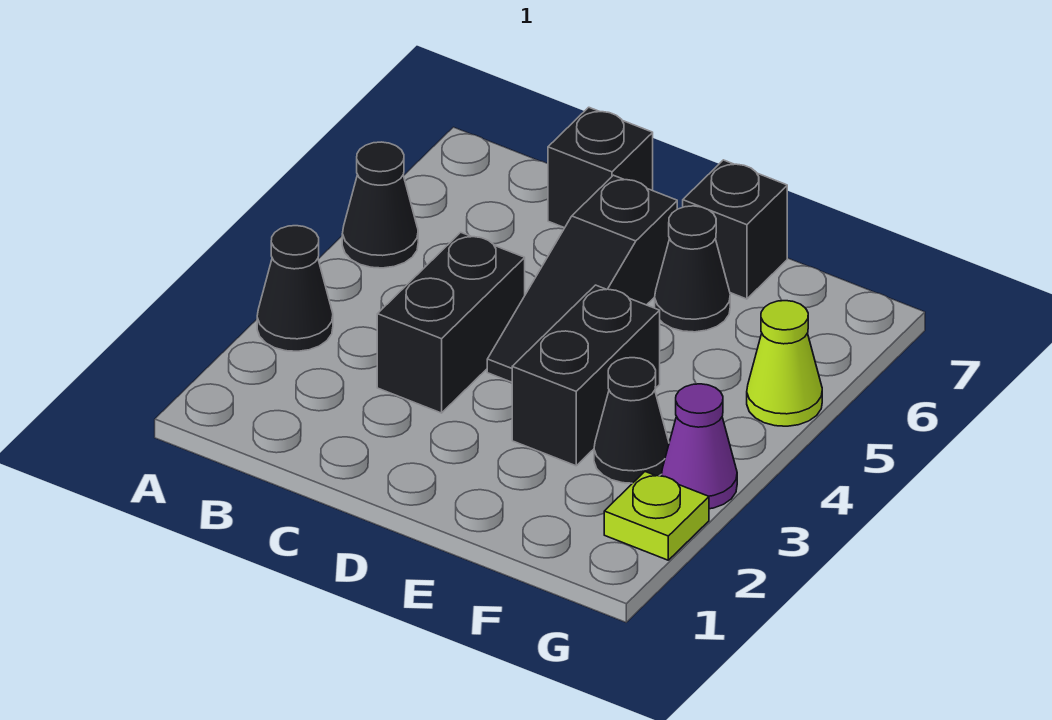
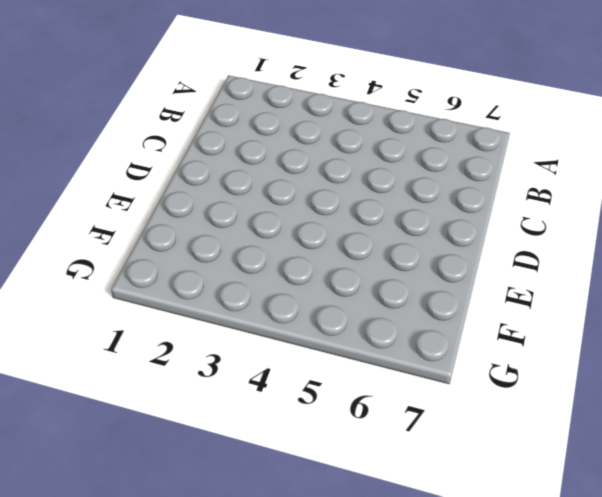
none -> black cone A3 level 1
none -> black cone A5 level 1
none -> black brick C3:C4 level 1

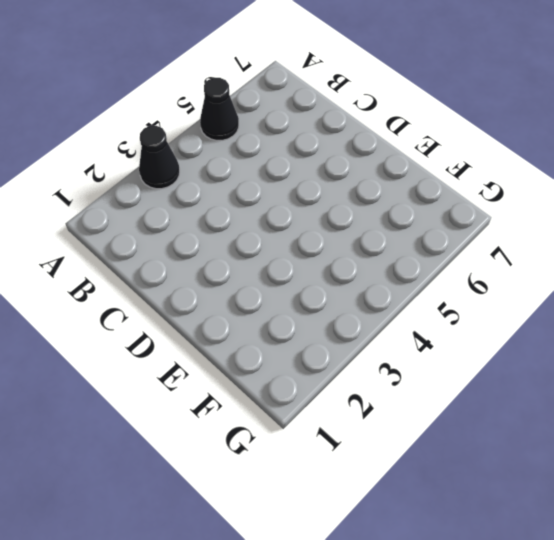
none -> black brick C3:C4 level 1
none -> black brick C7 level 1
none -> black slope D4:D6 level 1 top 6

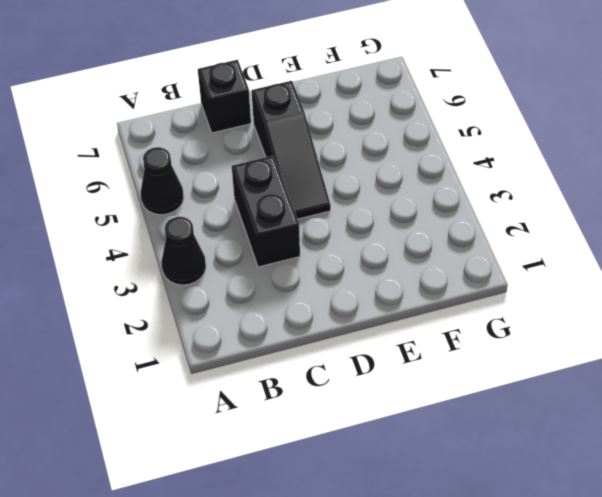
none -> black brick E3:E4 level 1
none -> black cone E6 level 1
none -> black brick E7 level 1

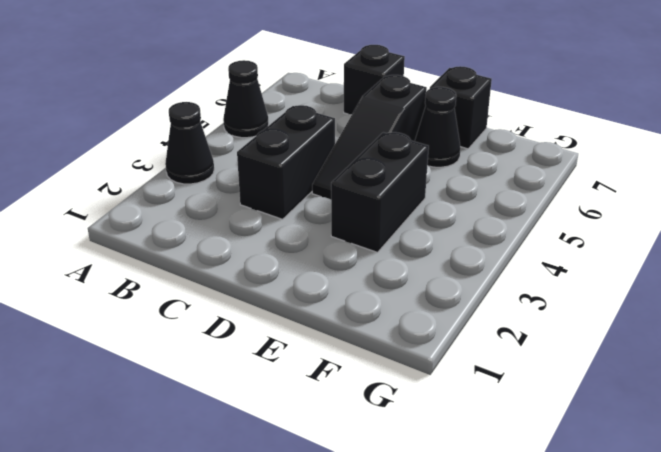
none -> black cone F3 level 1
none -> lime plate G2 level 1
none -> purple cone G3 level 1

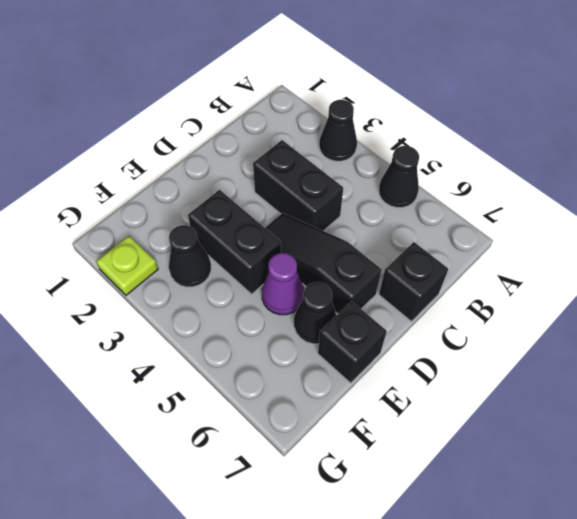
purple cone E5 level 1 -> purple cone G3 level 1
none -> lime cone G5 level 1

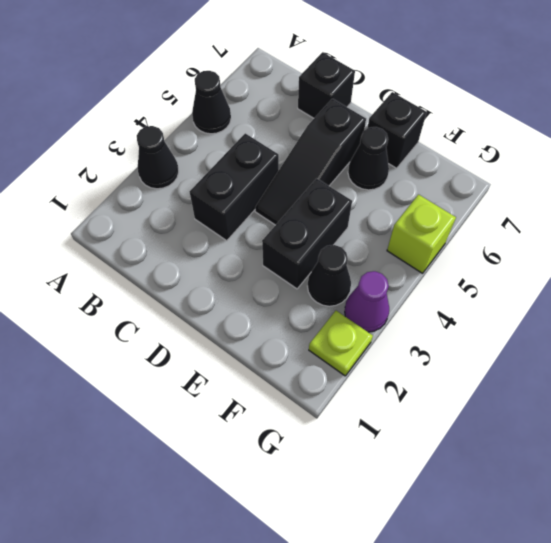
lime brick G5 level 1 -> lime cone G5 level 1

